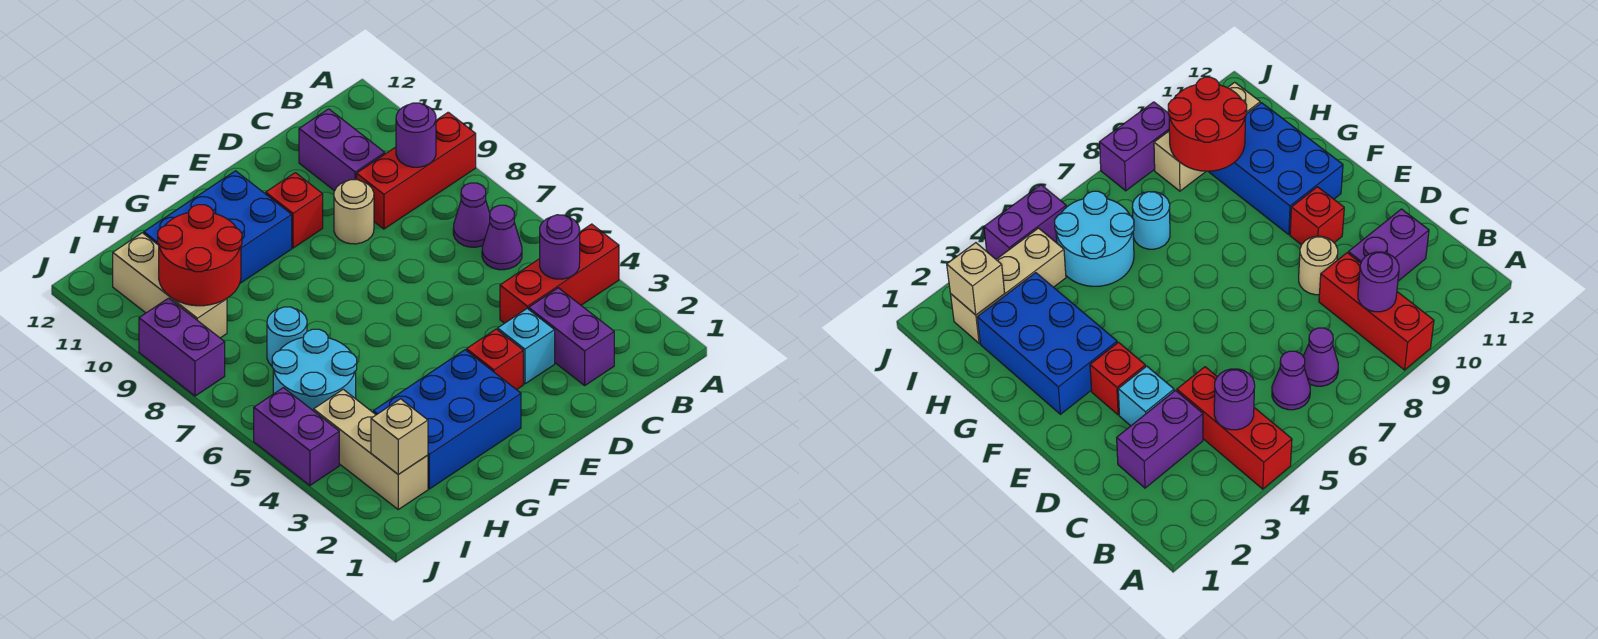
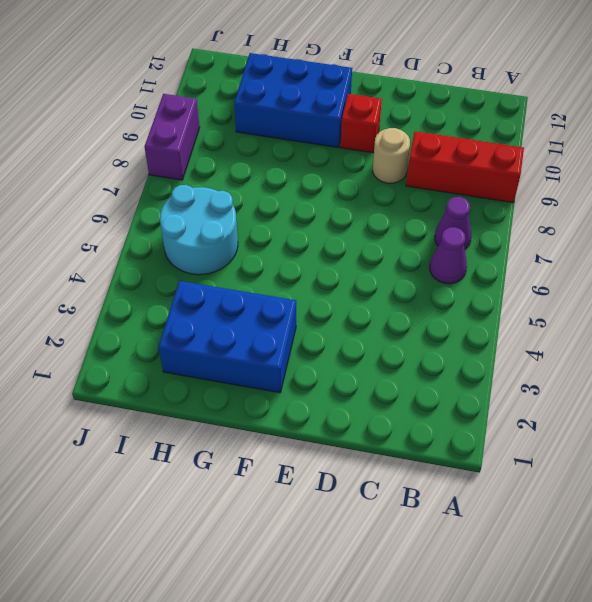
none -> red brick A4:C4 level 1
none -> purple brick C2:C3 level 1
none -> purple brick C10:C11 level 1

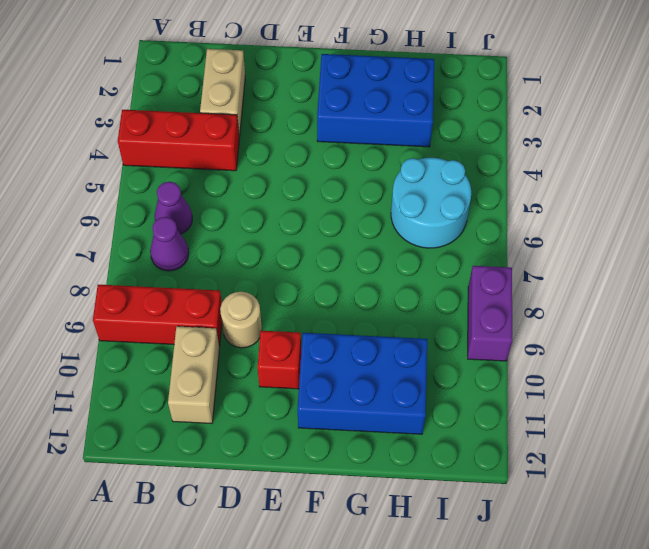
tan brick C2:C3 level 1 -> purple brick C2:C3 level 1
tan brick C10:C11 level 1 -> purple brick C10:C11 level 1
none -> cyan brick D3 level 1
none -> red brick E3 level 1
none -> cyan round brick H7 level 1

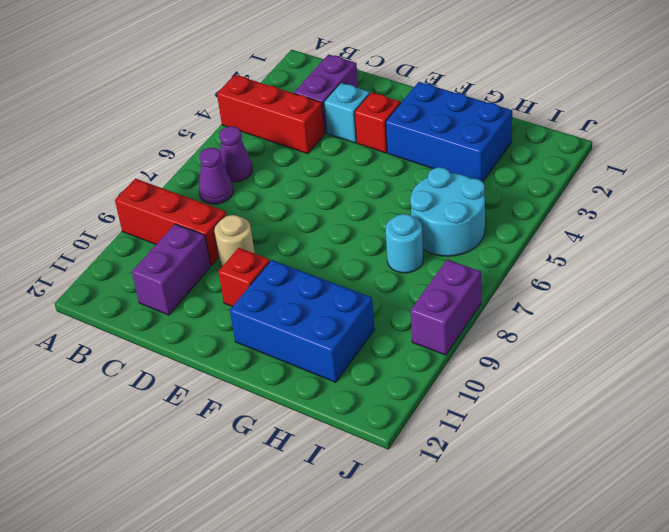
none -> tan brick I2:I4 level 1
none -> tan brick I9:I11 level 1
none -> purple brick J4:J5 level 1

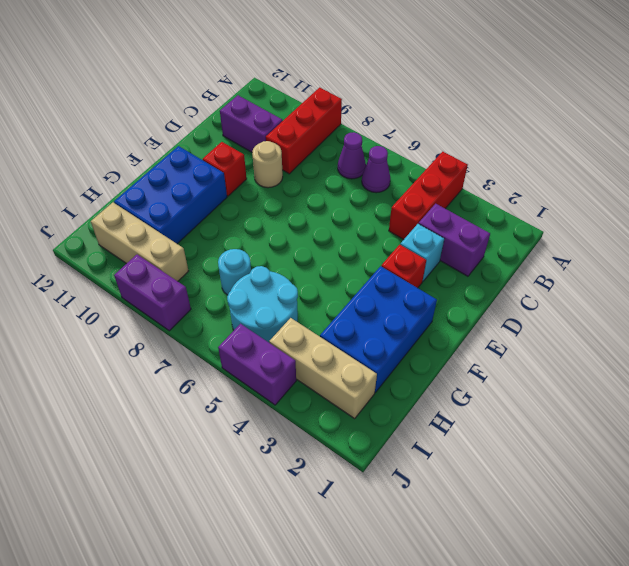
none -> purple round brick B4 level 2
none -> purple round brick B9 level 2
none -> red round brick H9:I10 level 2

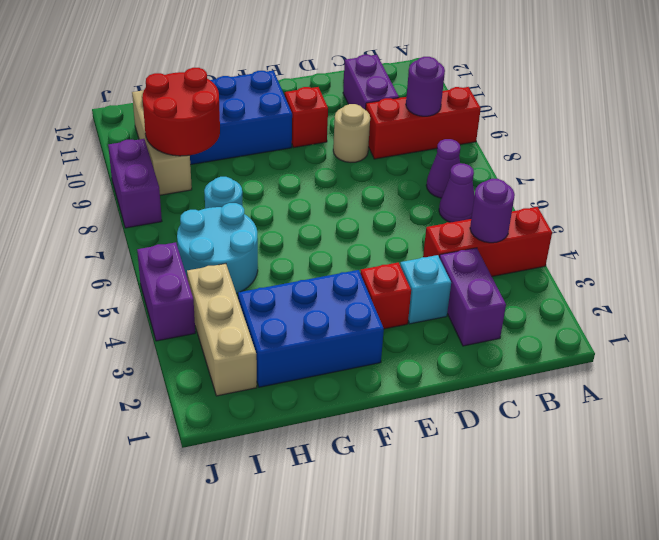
none -> tan brick I2 level 2

